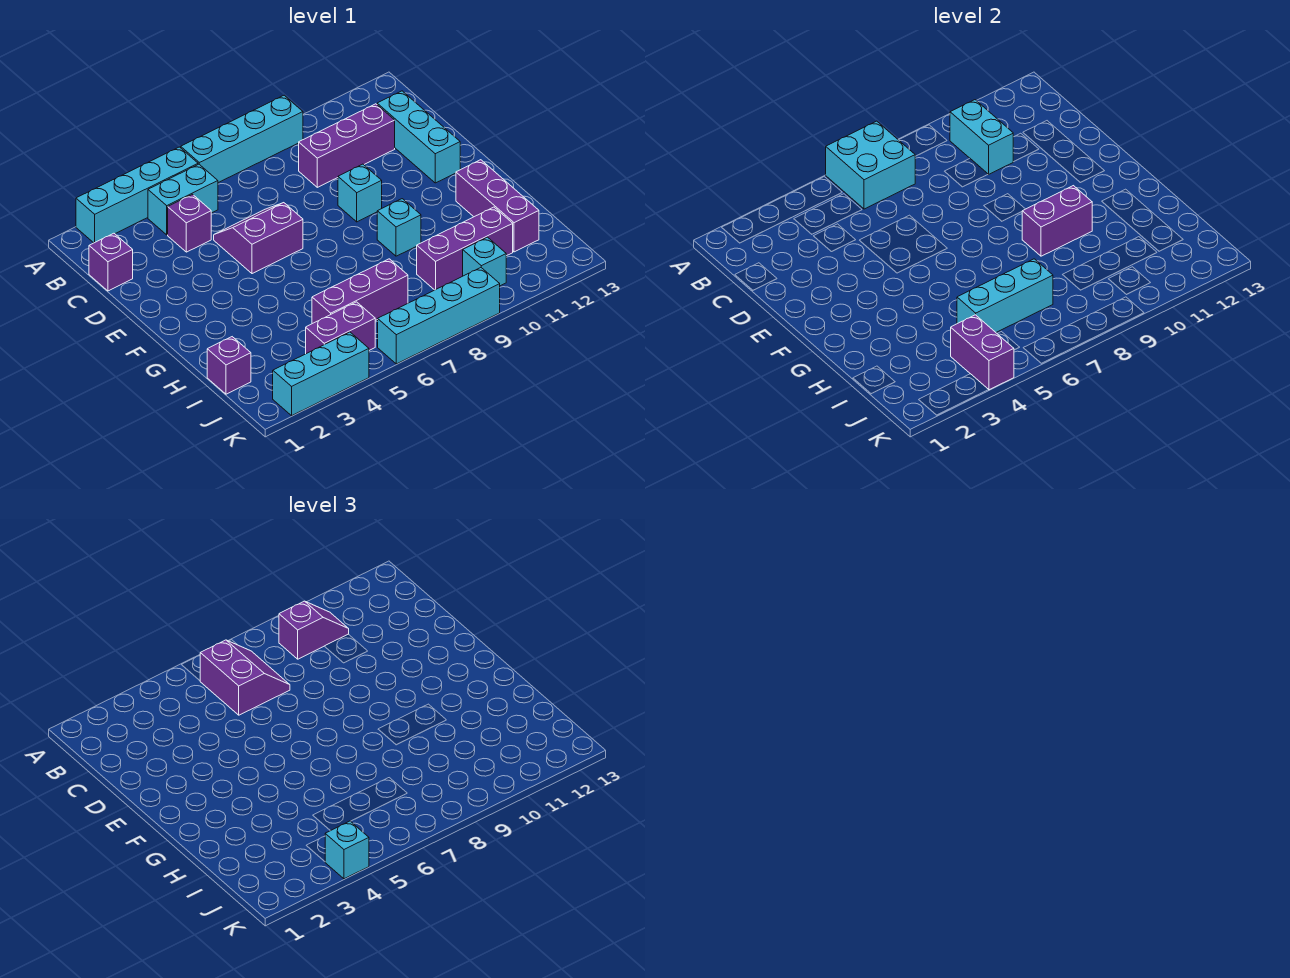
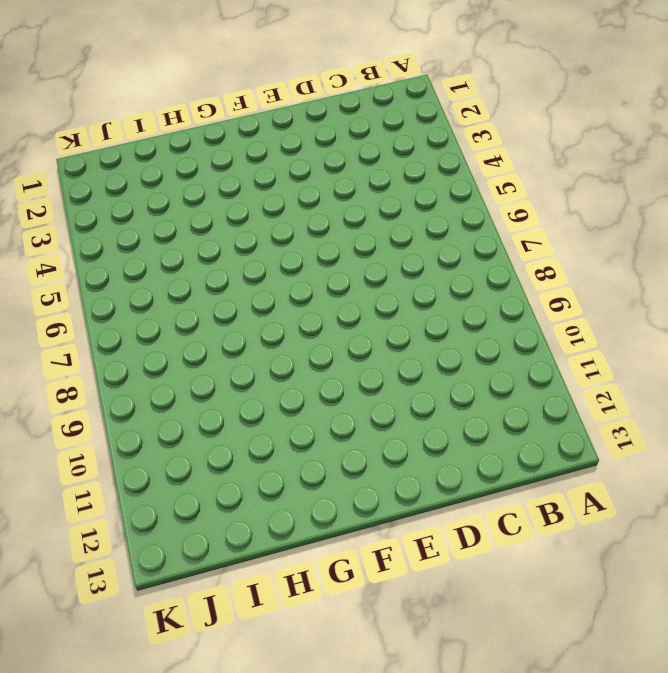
none -> cyan brick A2:A5 level 1
none -> cyan brick A6:A9 level 1
none -> cyan brick B4:B5 level 1

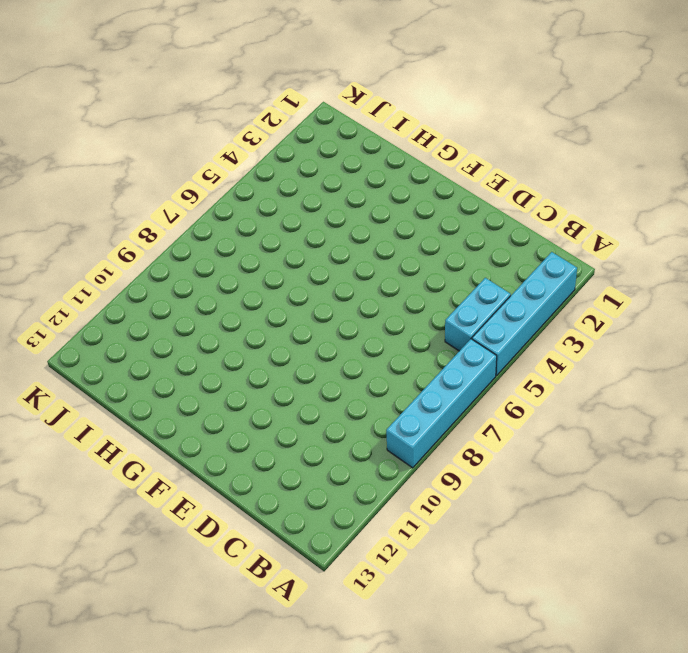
none -> purple brick C1 level 1
none -> purple brick C4 level 1
none -> purple brick C9:C11 level 1

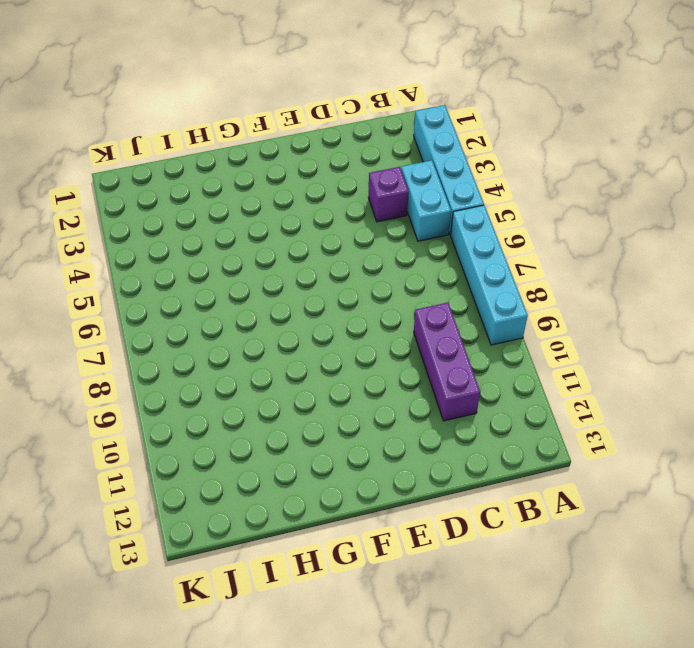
none -> purple brick C1 level 1
none -> cyan brick C12:E12 level 1
none -> purple slope D5:E6 level 1 top E

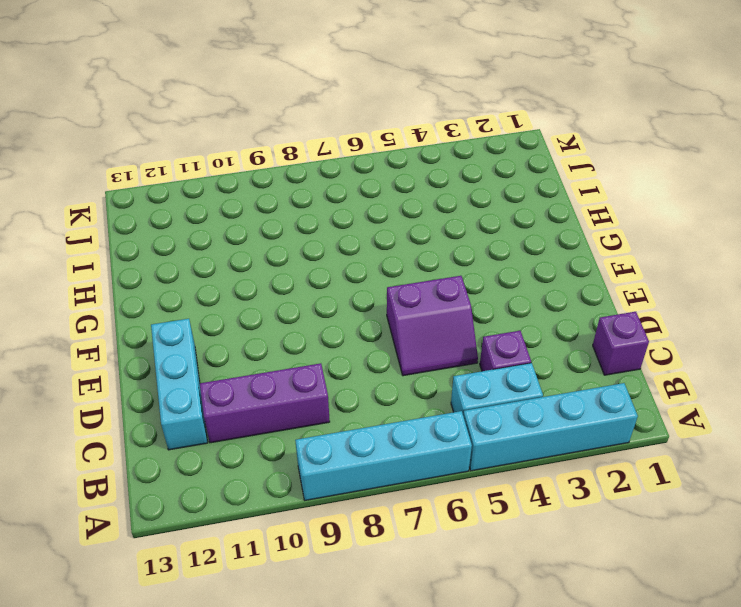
none -> cyan brick E9 level 1
none -> cyan brick G9 level 1
none -> purple brick G12:I12 level 1

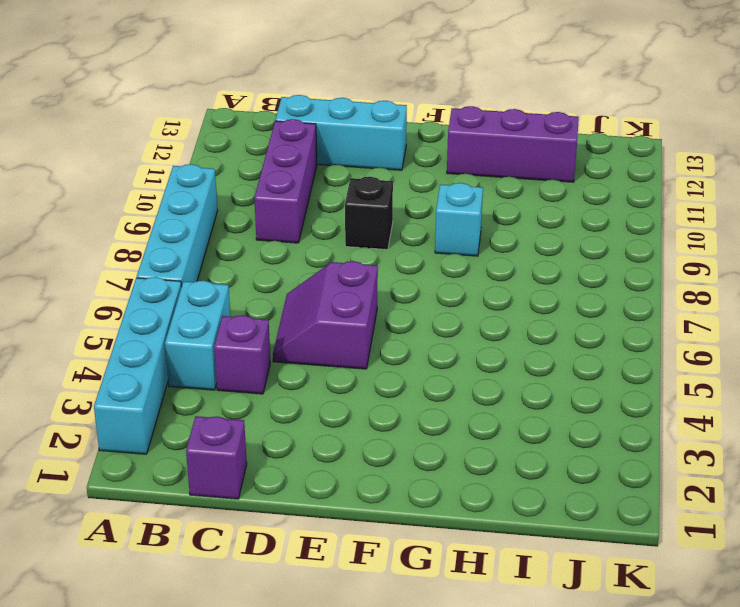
black brick E9 level 1 -> cyan brick E9 level 1
none -> purple brick I1 level 1
none -> purple brick I5:I7 level 1
none -> purple brick I9:I11 level 1

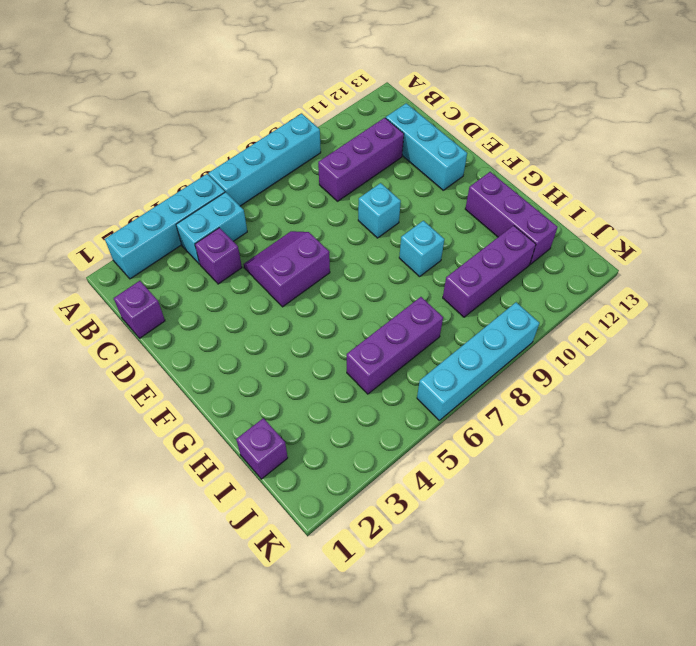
none -> purple brick J4:J5 level 1
none -> cyan brick J10 level 1
none -> cyan brick K2:K4 level 1

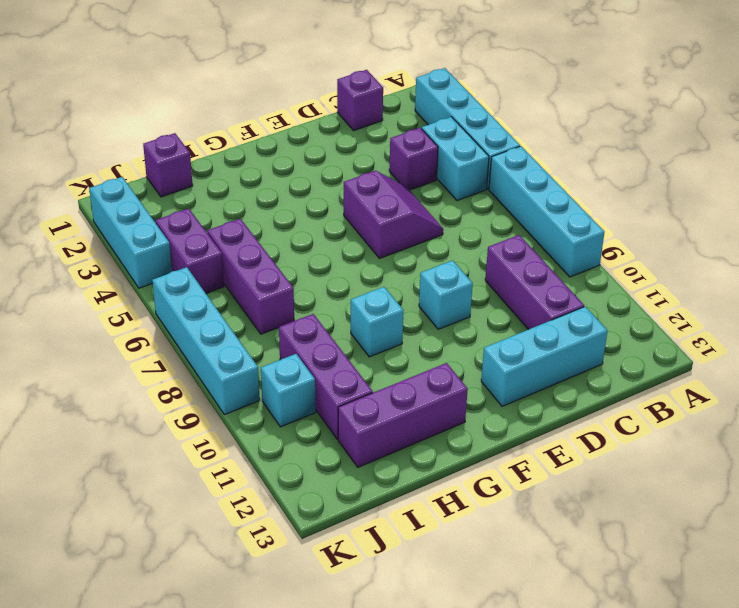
none -> cyan brick A6:B7 level 2
none -> cyan brick B10:C10 level 2
none -> purple brick G9:G10 level 2

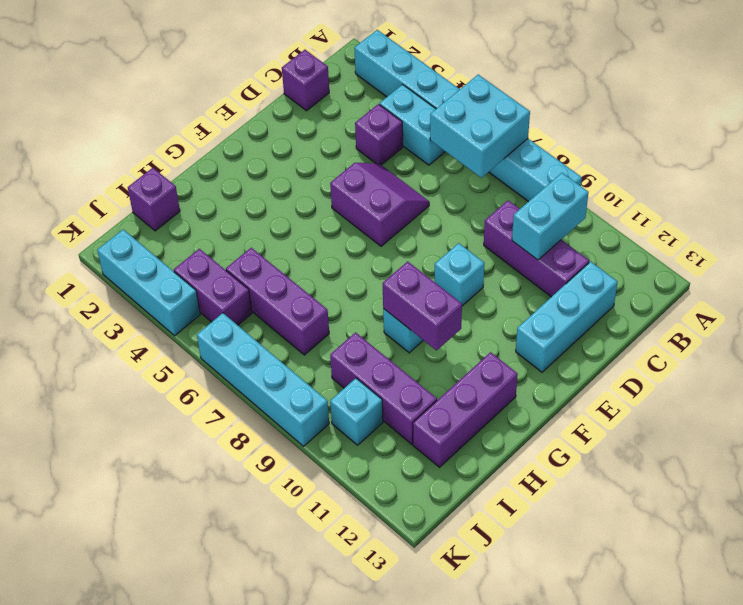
none -> cyan brick I5:I7 level 2
none -> purple brick J4:K4 level 2
none -> purple slope B6:C7 level 3 top 6

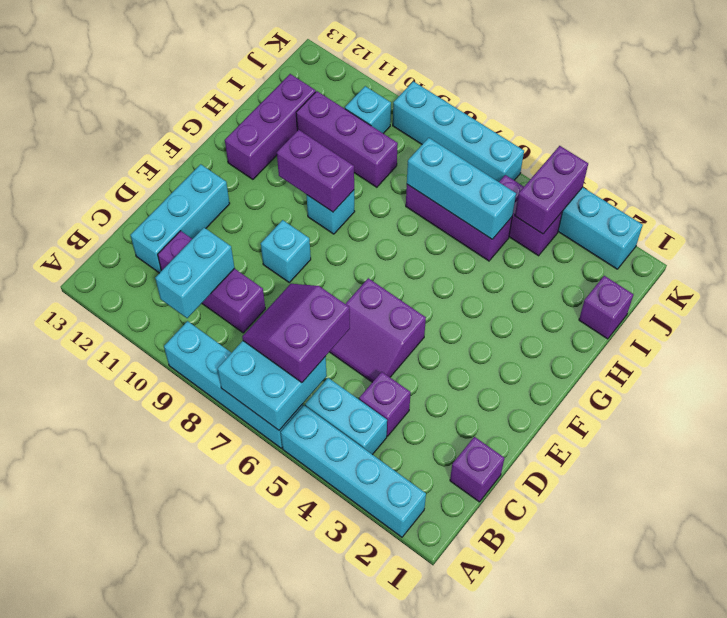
none -> purple slope B9:B10 level 3 top 9
none -> cyan brick K4 level 3

